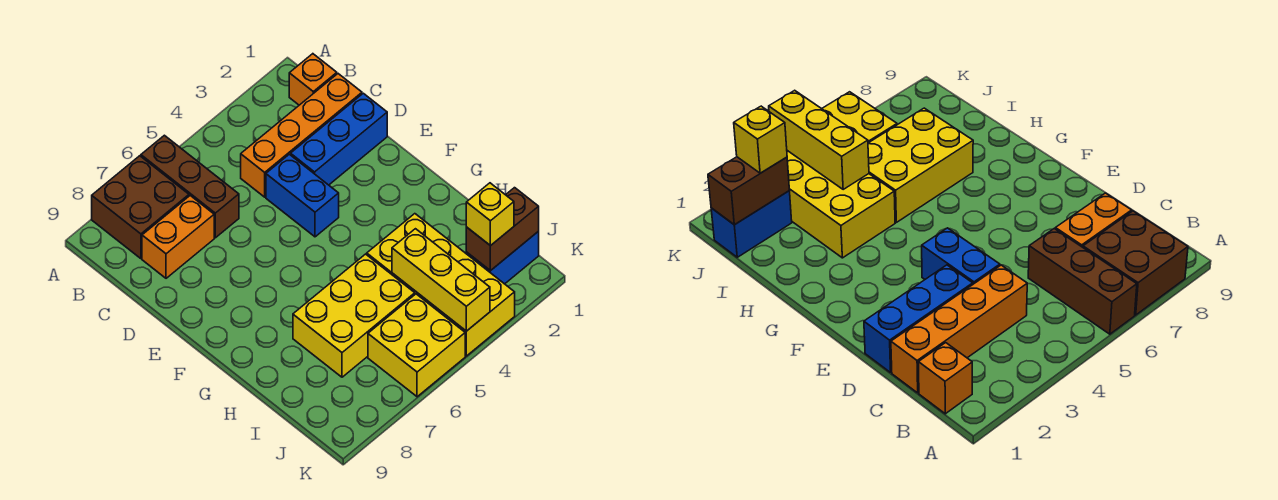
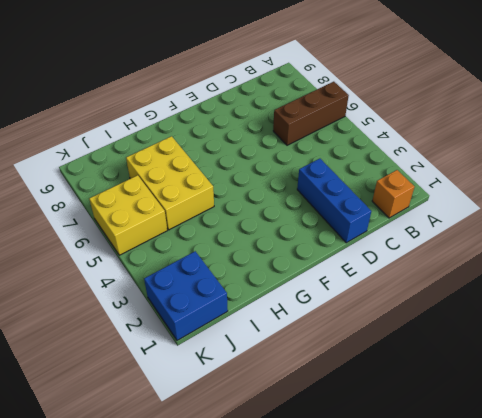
blue brick J1:K2 level 1 -> blue brick J1:J2 level 1
none -> brown brick A7:B8 level 1
none -> orange brick C1:C4 level 1
none -> orange brick C7:C8 level 1

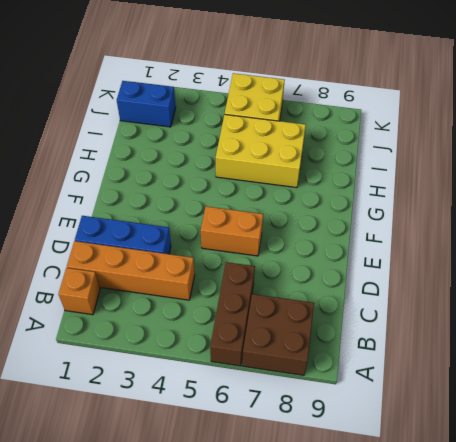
orange brick E5:E6 level 1 -> orange brick C7:C8 level 1
none -> blue brick D4:E4 level 1
none -> yellow brick H3:K4 level 1
none -> yellow brick I4:K4 level 2

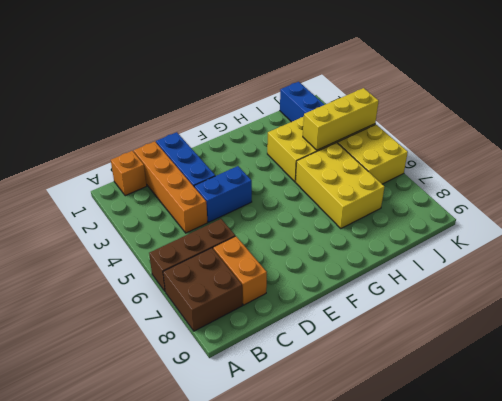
none -> brown brick J1:J2 level 2
none -> yellow brick J2 level 3

